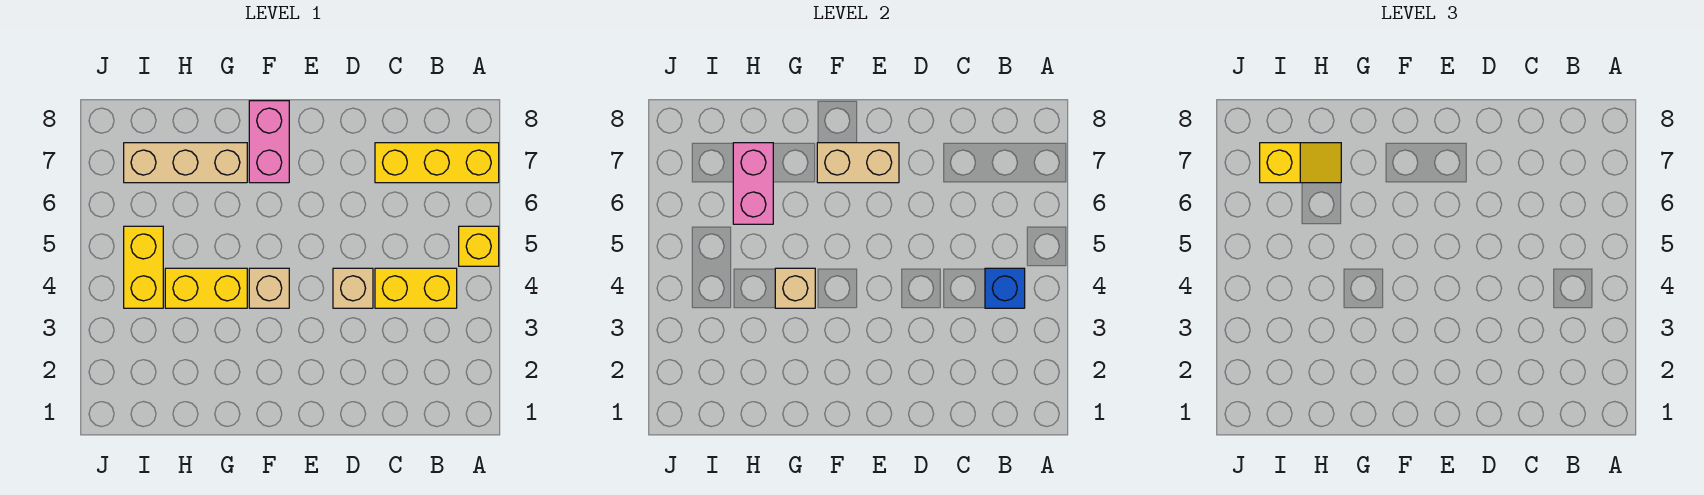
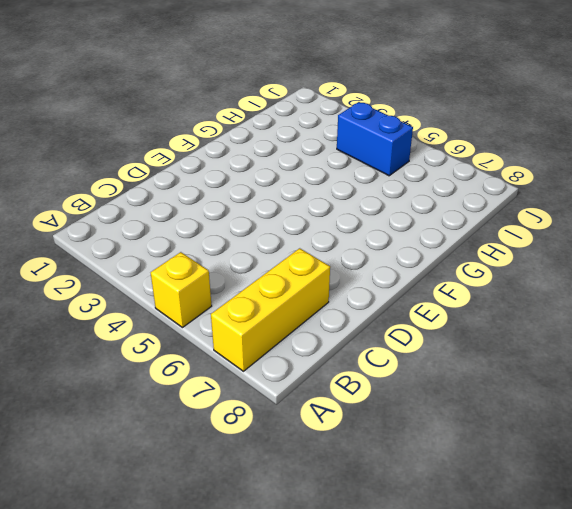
blue brick I4:I5 level 1 -> yellow brick I4:I5 level 1
none -> yellow brick B4:C4 level 1
none -> tan brick D4 level 1
none -> tan brick F4 level 1

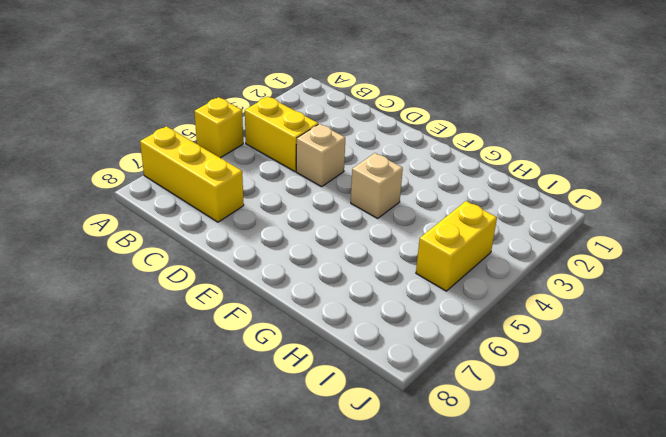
none -> pink brick F7:F8 level 1
none -> yellow brick G4:H4 level 1
none -> tan brick G7:I7 level 1

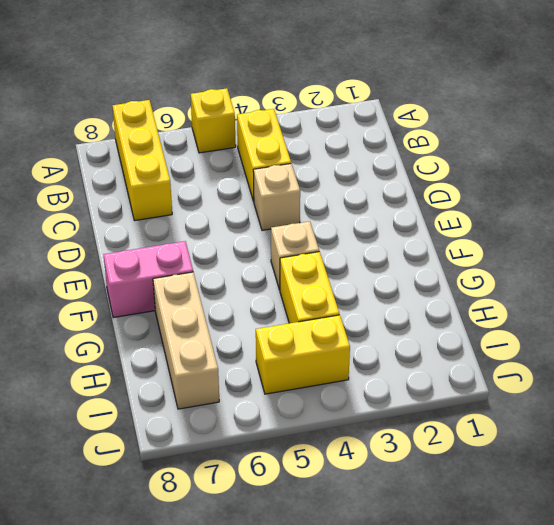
none -> blue brick B4 level 2
none -> tan brick E7:F7 level 2
none -> tan brick G4 level 2

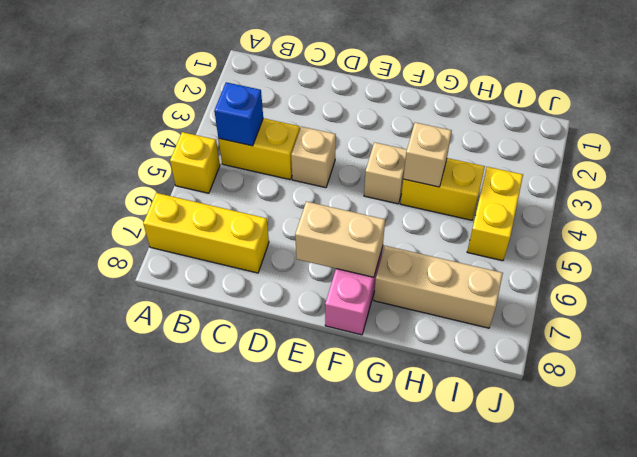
none -> pink brick H6:H7 level 2
none -> yellow slope H7:I7 level 3 top I

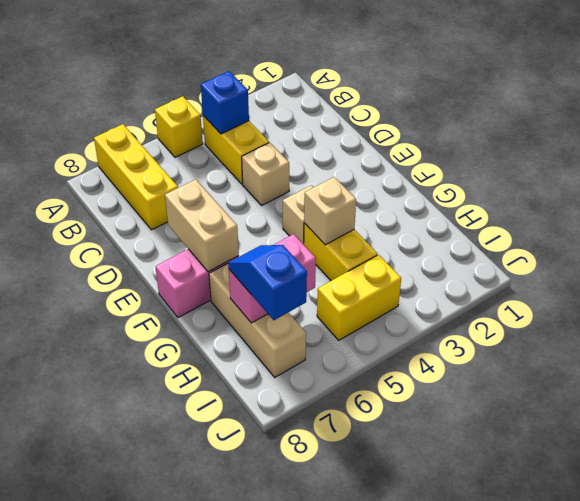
blue slope H7:I7 level 3 top I -> yellow slope H7:I7 level 3 top I

